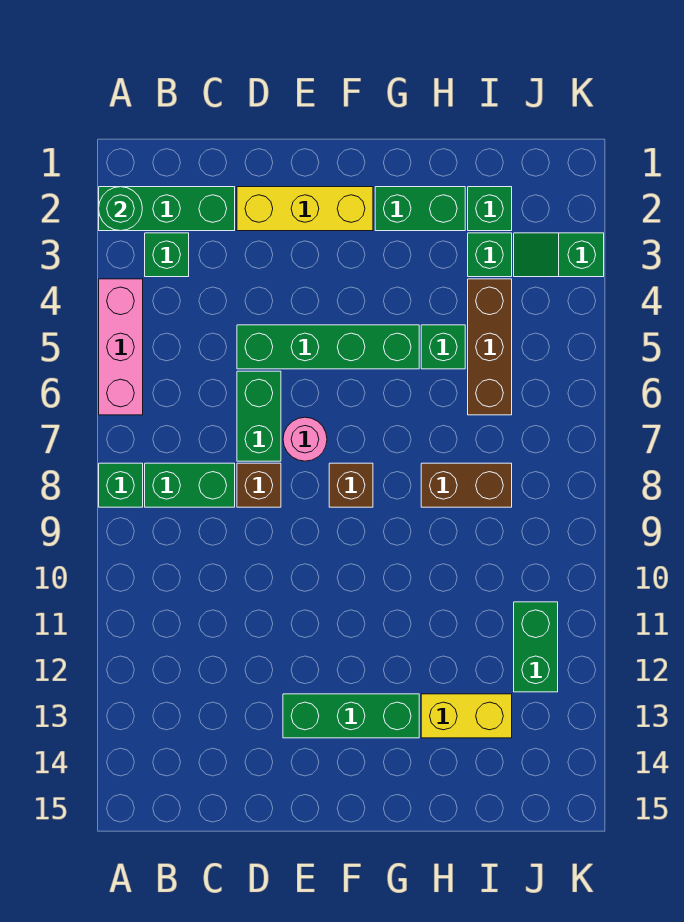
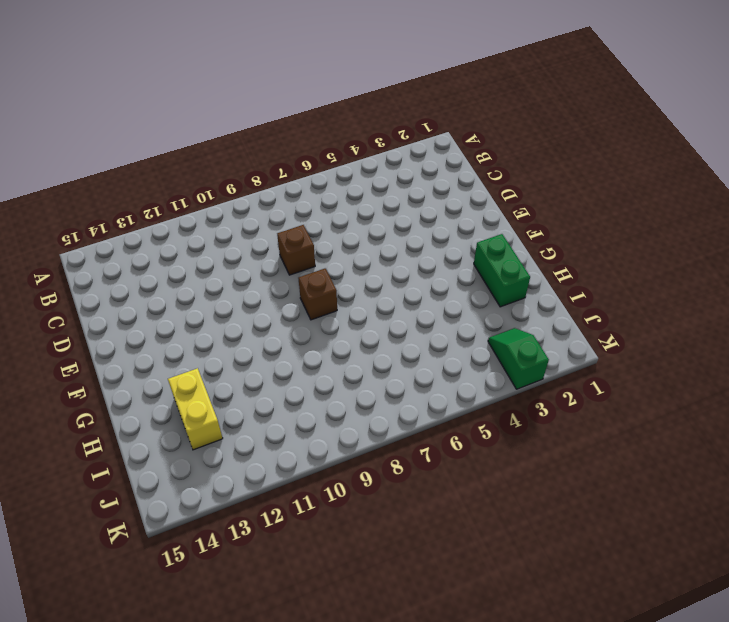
none -> green brick A2:C2 level 1
none -> pink brick A4:A6 level 1
none -> green brick A8 level 1

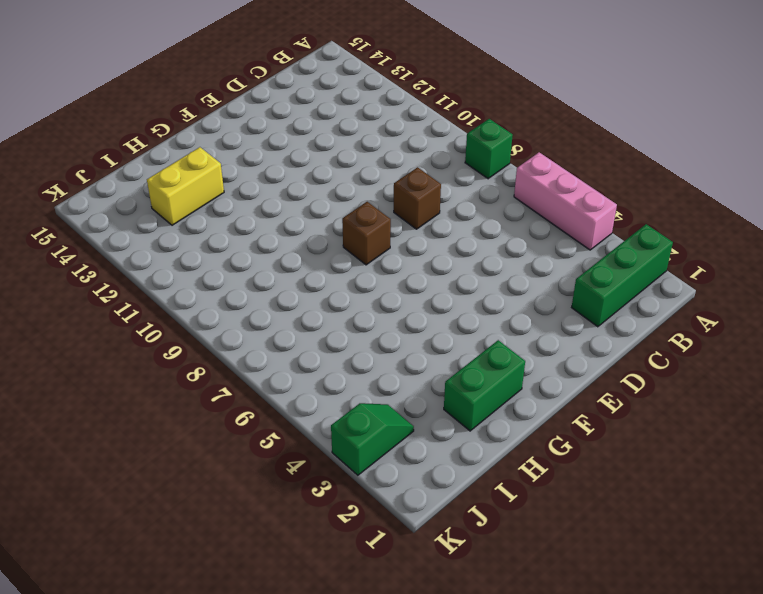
none -> green brick B3 level 1
none -> green brick B8:C8 level 1
none -> yellow brick D2:F2 level 1

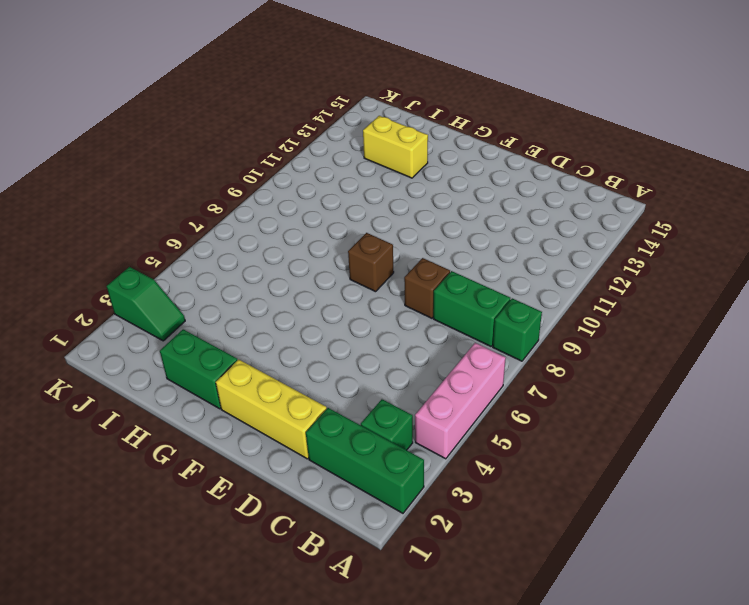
none -> green brick D5:G5 level 1
none -> green brick D6:D7 level 1
none -> pink round brick E7 level 1

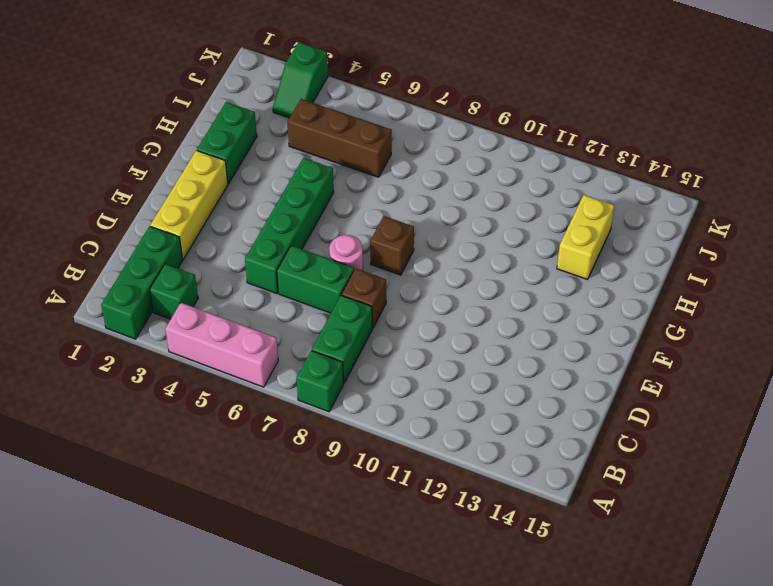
none -> green brick E13:G13 level 1
none -> green brick H5 level 1
none -> brown brick H8:I8 level 1

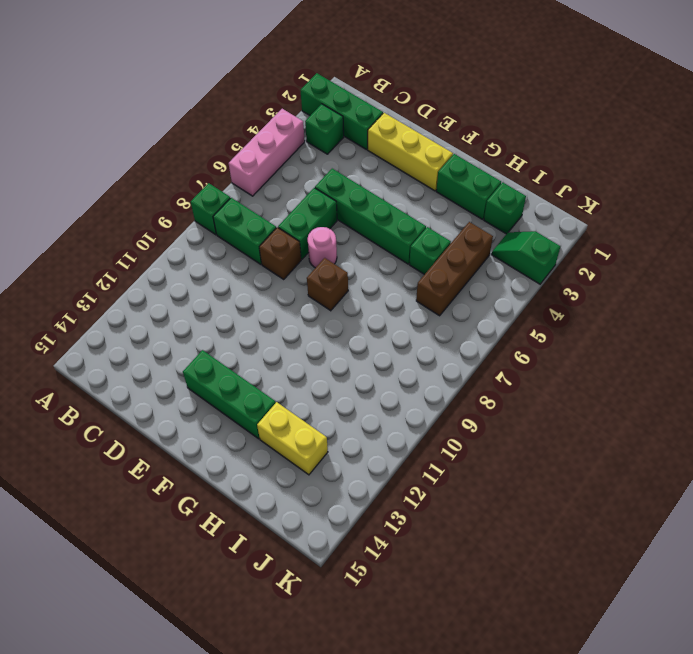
none -> brown brick H8:I8 level 1
none -> green brick I3 level 1
none -> green brick J11:J12 level 1

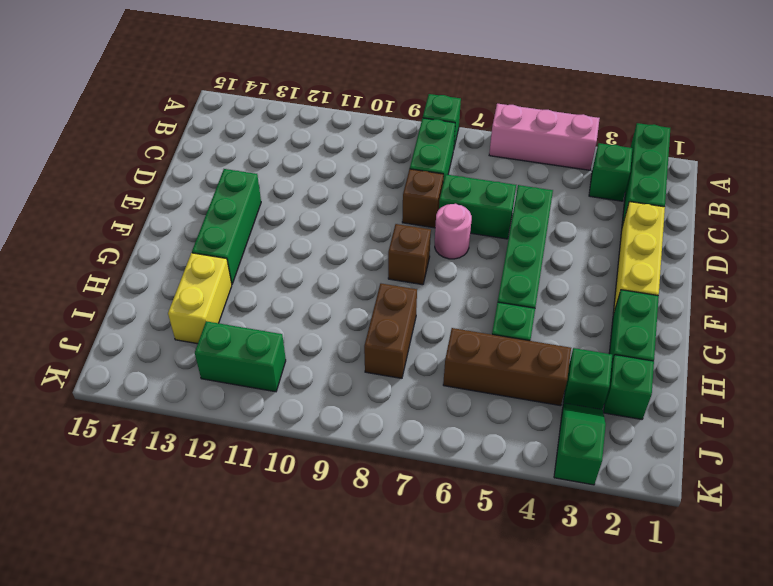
none -> green round brick A2 level 2

